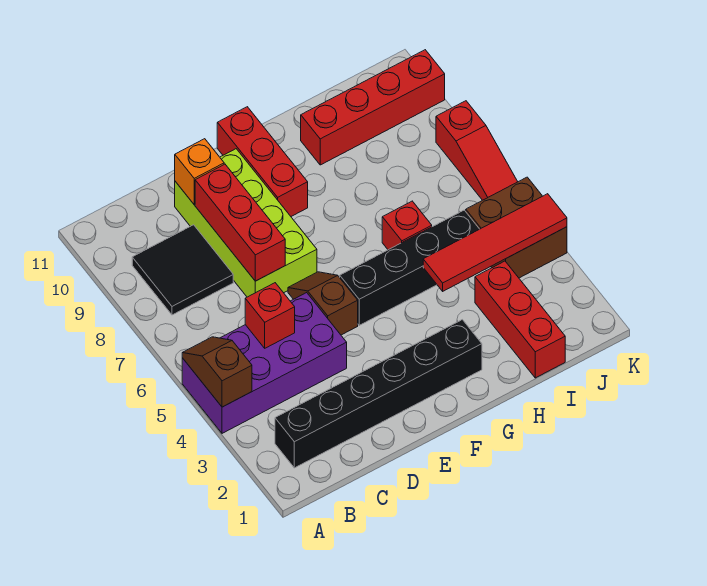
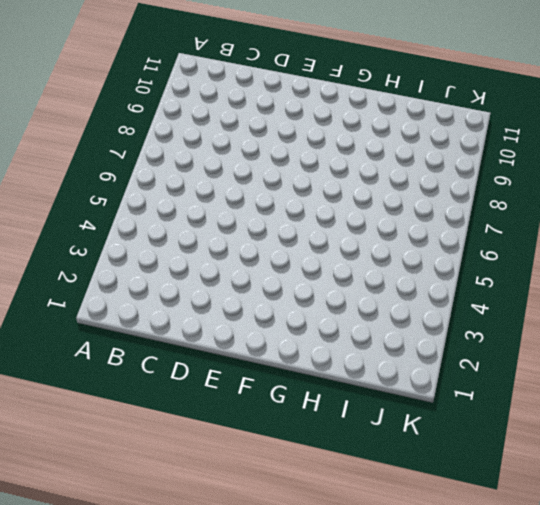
none -> purple brick A4:D5 level 1
none -> black brick B2:G2 level 1
none -> black tile B8:C9 level 1

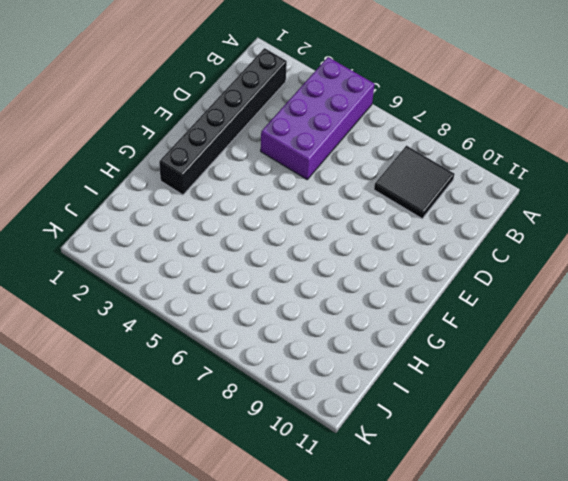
none -> lime brick D7:E10 level 1
none -> brown slope E5:E6 level 1 top 5
none -> black brick F5:I5 level 1

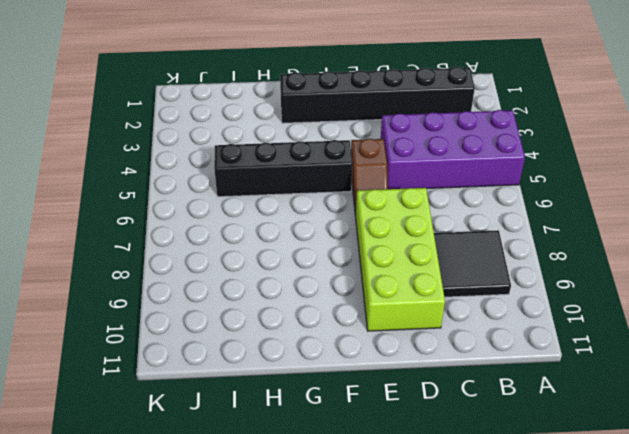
none -> red brick F9:F11 level 1
none -> red brick H6 level 1
none -> red brick H10:K10 level 1

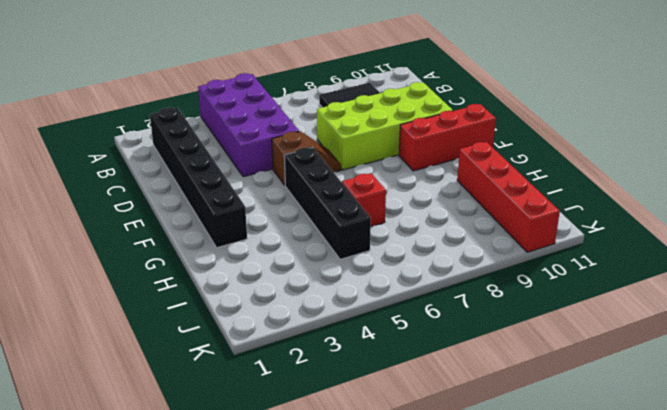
none -> red brick I1:I3 level 1
none -> brown brick J4:K5 level 1
none -> red slope K6:K8 level 1 top 8

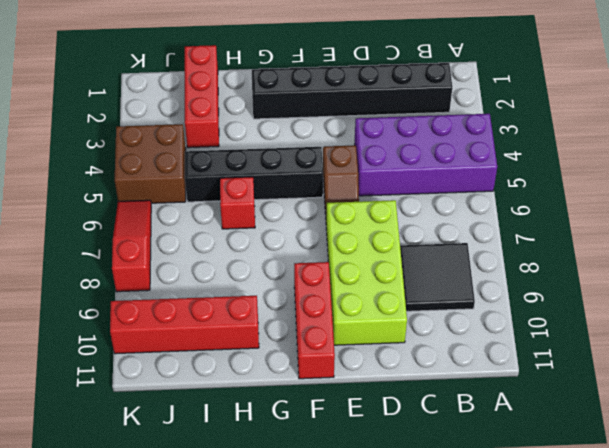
none -> brown slope A4:A5 level 2 top 4
none -> red brick C5 level 2
none -> red brick D7:D9 level 2

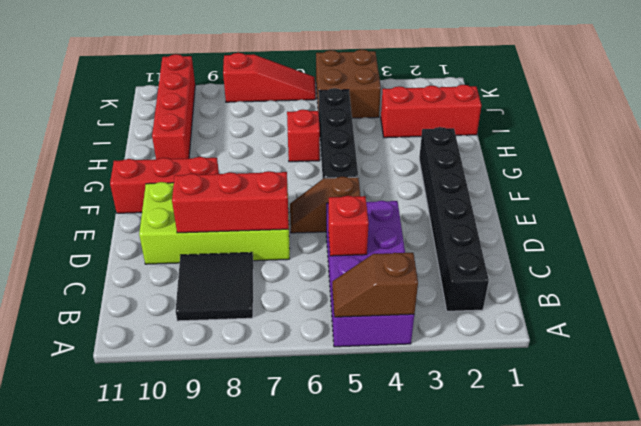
none -> orange brick D10 level 2
none -> red tile H4:K4 level 2

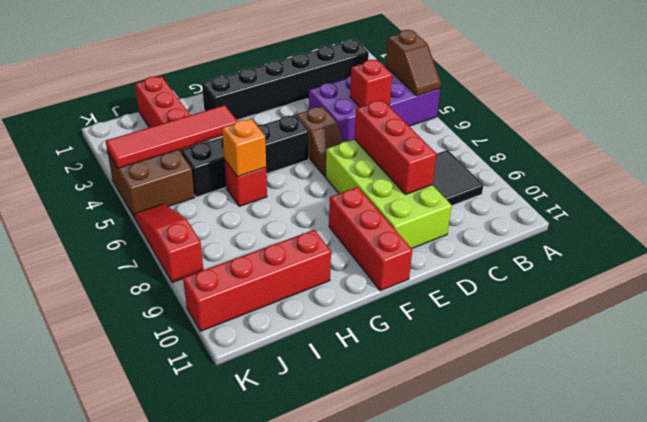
orange brick H6 level 2 -> orange brick D10 level 2

